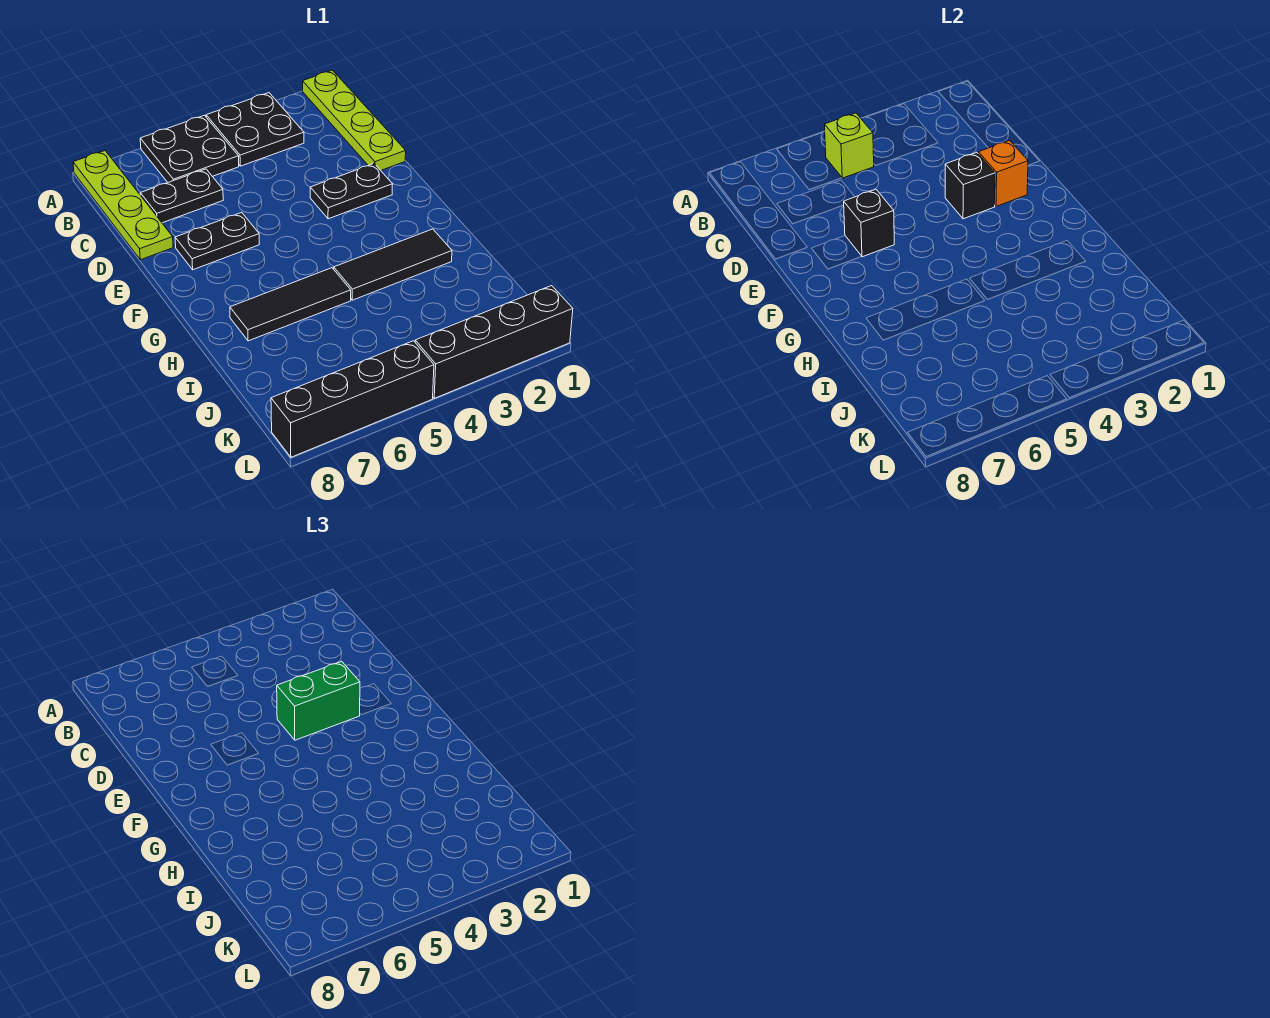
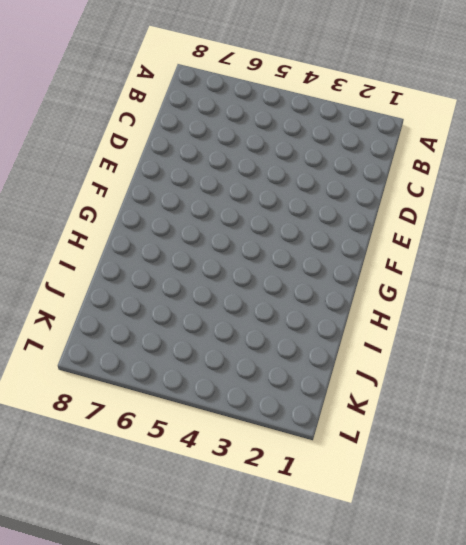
none -> lime plate A1:D1 level 1
none -> black plate A3:B4 level 1
none -> black plate A5:B6 level 1

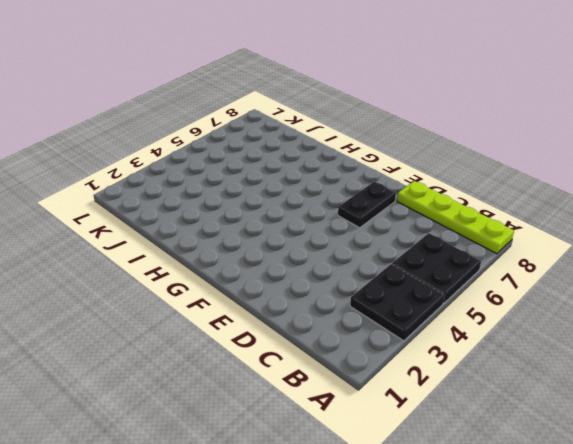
none -> lime plate A1:D1 level 1
none -> black plate C6:C7 level 1
none -> black plate E2:E3 level 1

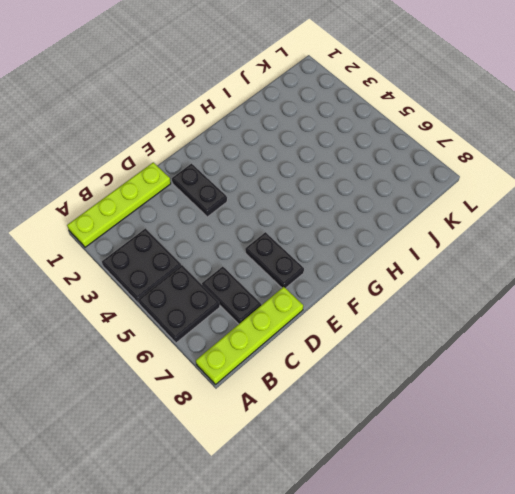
none -> black tile H2:H4 level 1
none -> black tile H5:H7 level 1
none -> black brick L1:L4 level 1

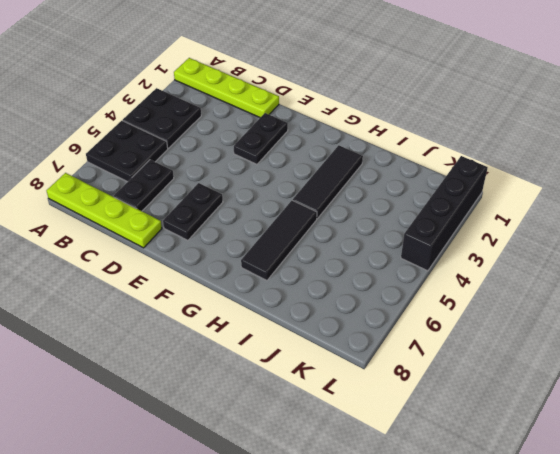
none -> black brick L5:L8 level 1
none -> lime brick B5 level 2
none -> orange brick E2 level 2

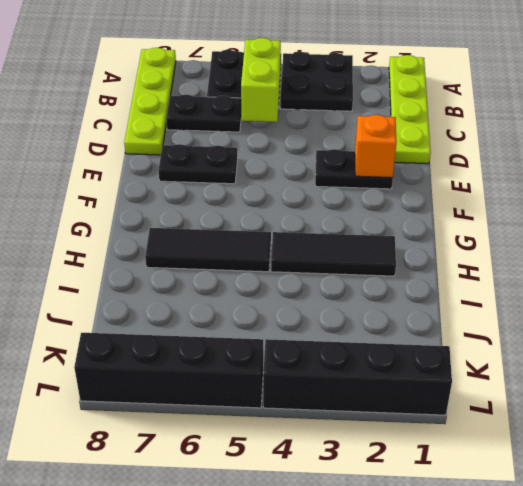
lime brick B5:C5 level 2 -> lime brick B5 level 2
none -> black brick E3 level 2
none -> black brick E6 level 2
none -> green brick E3:E4 level 3

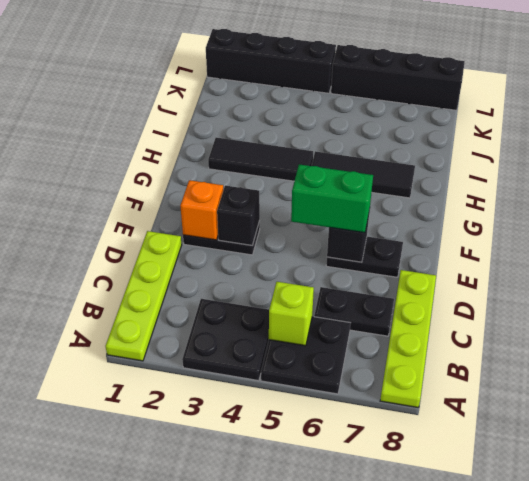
green brick E5:E6 level 3 -> green brick E3:E4 level 3

